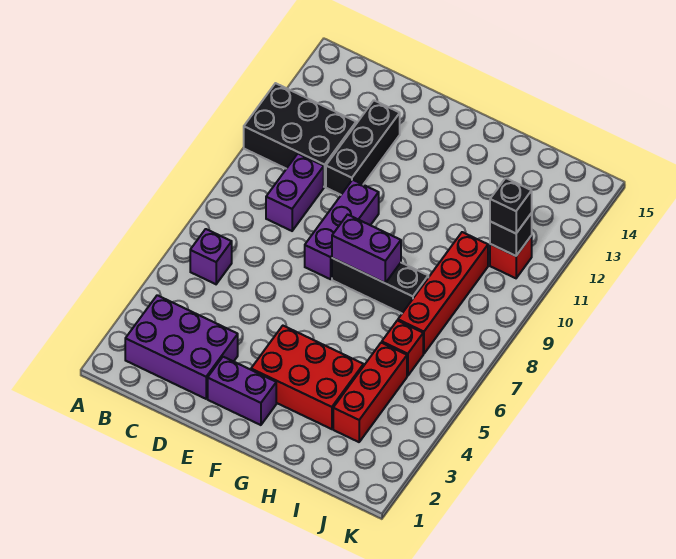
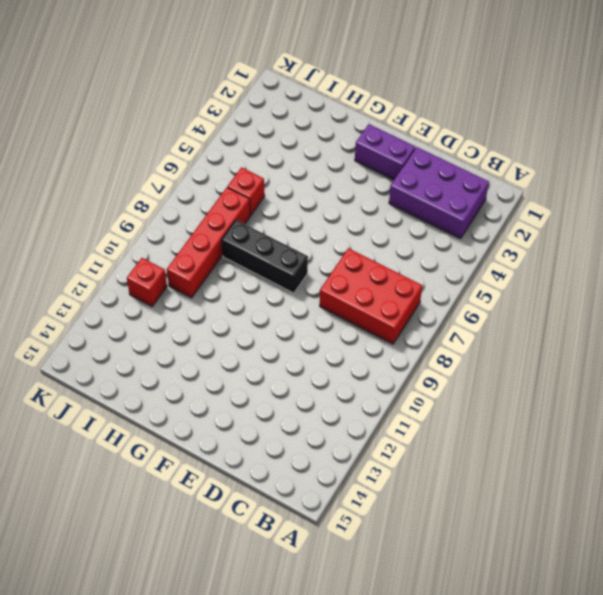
red brick B7:D8 level 1 -> red brick F3:H4 level 1
none -> black brick A11:C12 level 1
none -> purple brick B6 level 1
none -> purple brick C9:C10 level 1

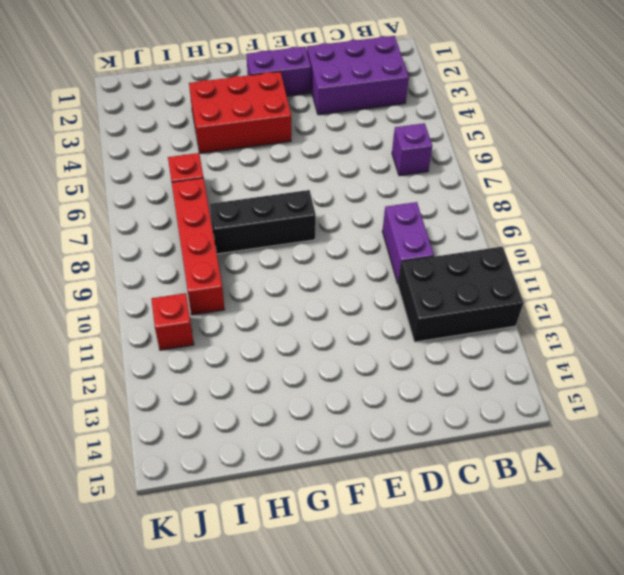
none -> black brick D11:D13 level 1
none -> purple brick E8:E10 level 1
none -> red brick I3:I5 level 1

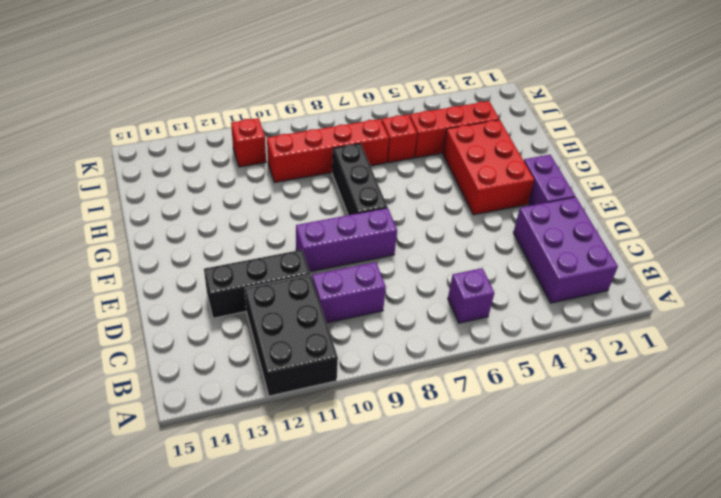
none -> purple brick F8:G8 level 2
none -> black brick J11 level 2
none -> black brick J11 level 3

